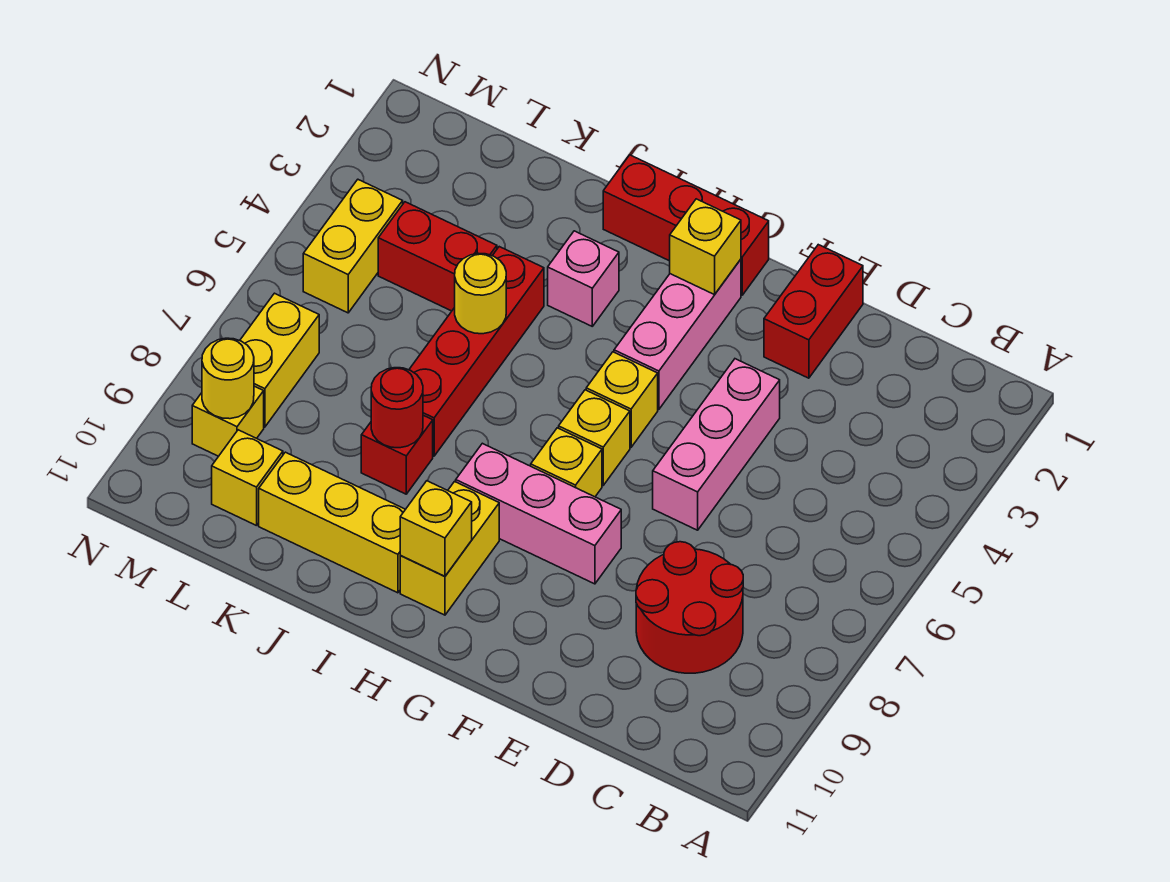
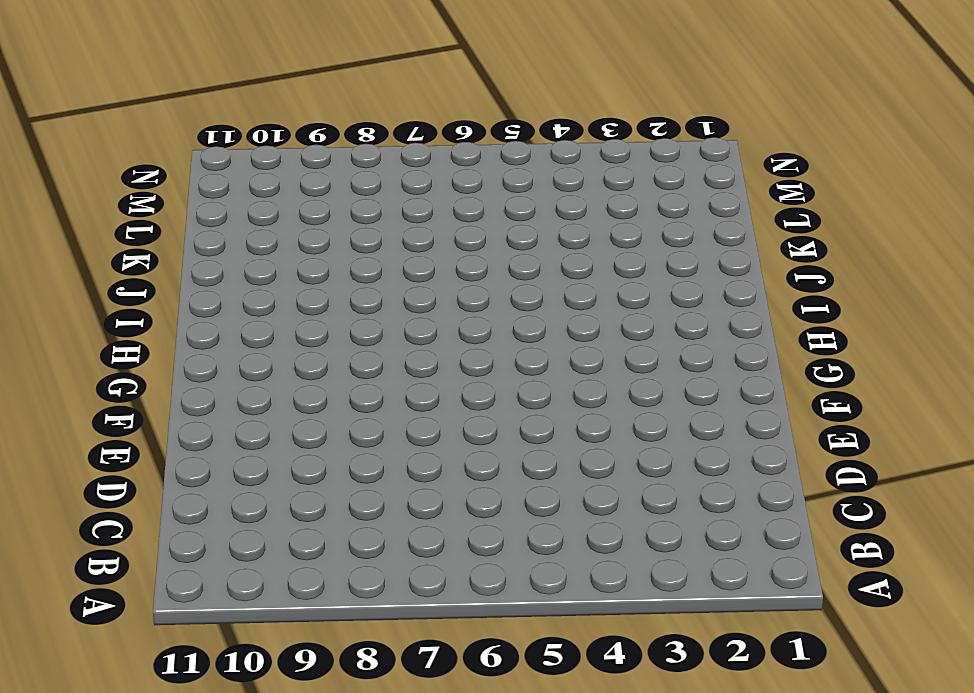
none -> red round brick C8:D9 level 1
none -> red brick E1:E2 level 1
none -> pink brick E4:E6 level 1

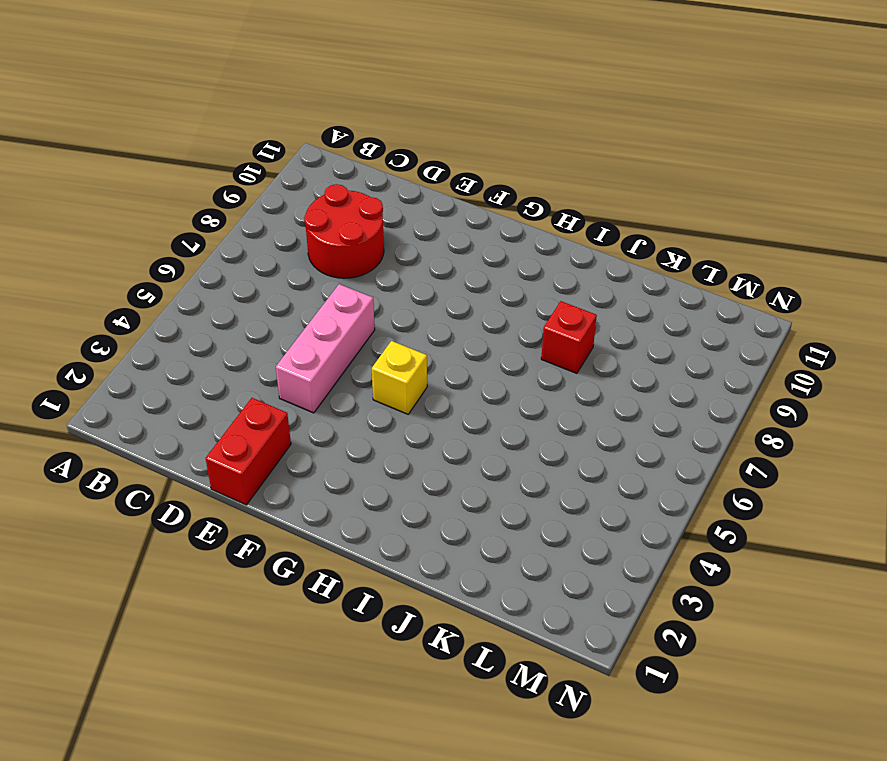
none -> pink brick F8:H8 level 1
none -> red brick G1:I1 level 1
none -> pink brick G2:G4 level 1

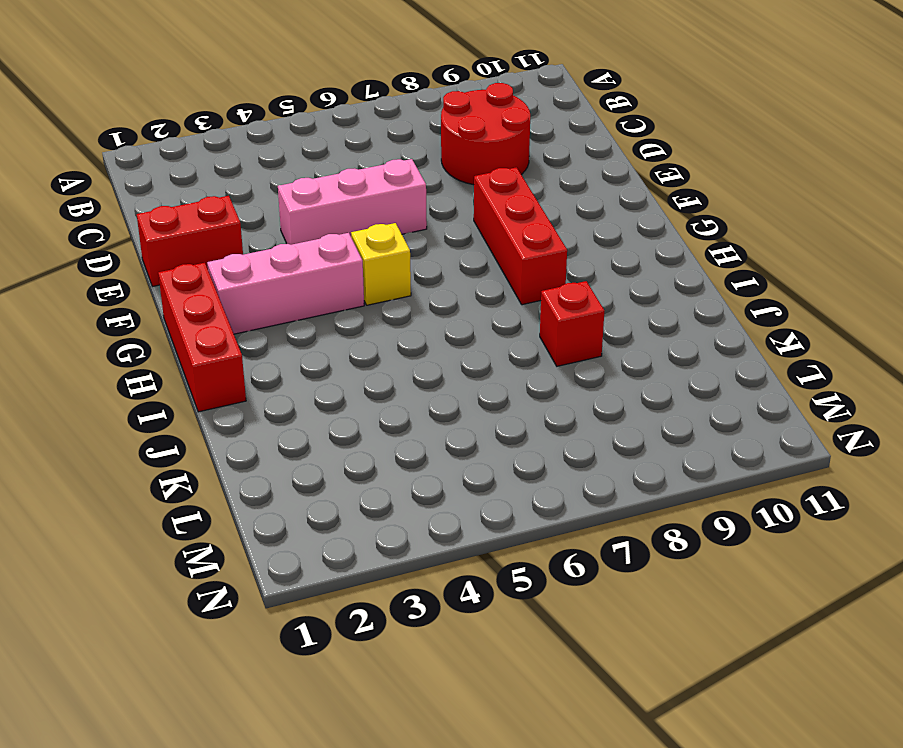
red brick F8:H8 level 1 -> pink brick F8:H8 level 1
none -> yellow brick G6 level 1
none -> yellow brick G7 level 1
none -> yellow brick H9:H10 level 1

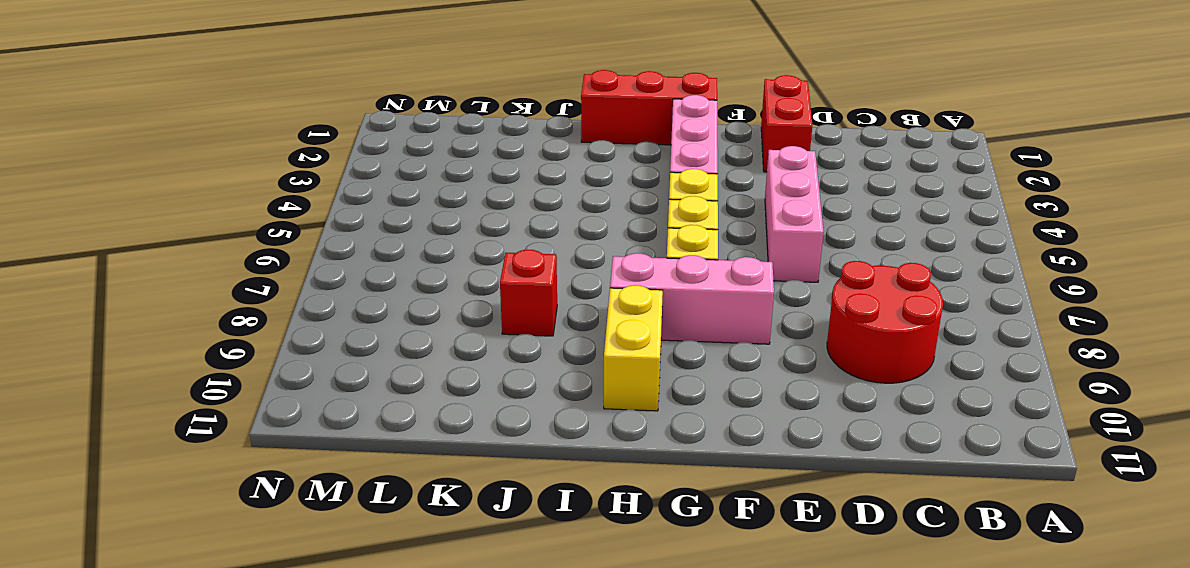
none -> pink brick I3 level 1
none -> yellow brick I10:K10 level 1
none -> red brick J4:J7 level 1

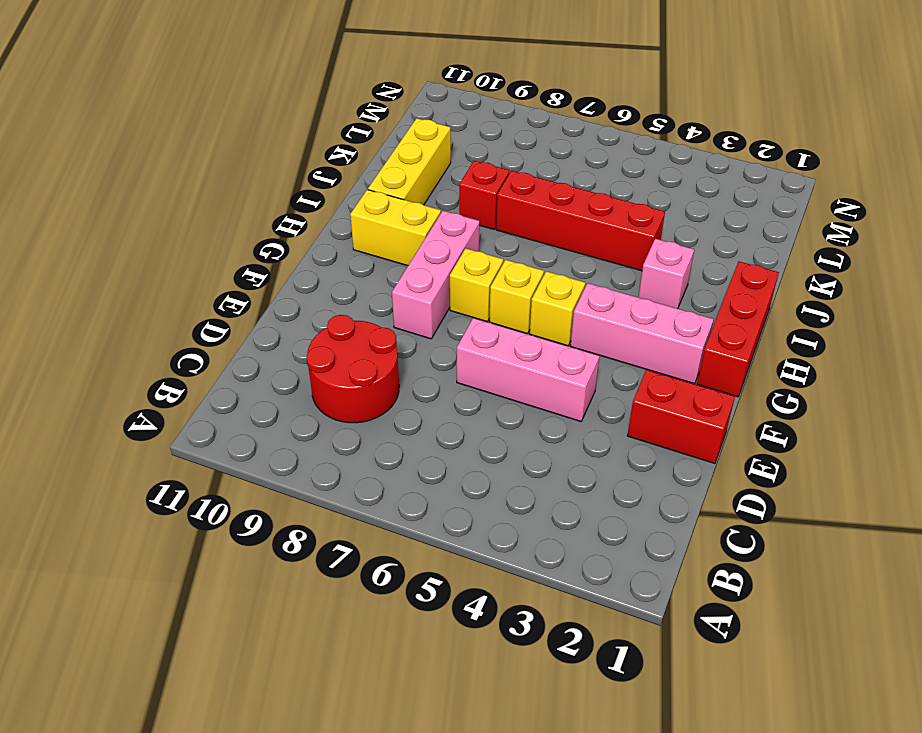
none -> red brick K4:L4 level 1
none -> yellow brick L10 level 1
none -> yellow brick M4:M5 level 1

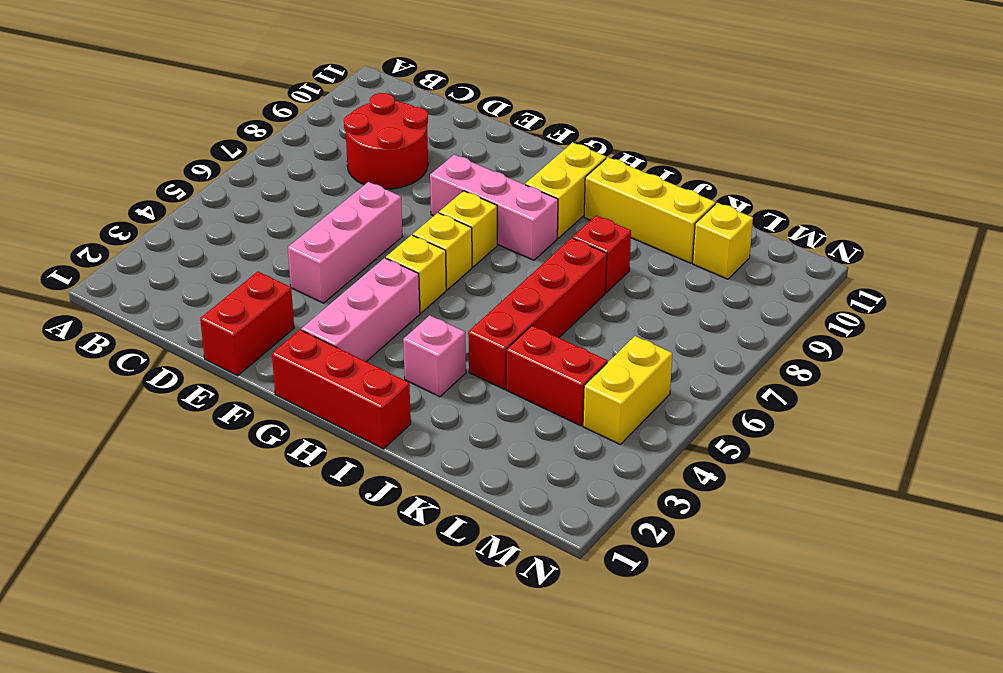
none -> yellow brick M7:M8 level 1
none -> yellow brick M9 level 1
none -> yellow brick G2 level 2

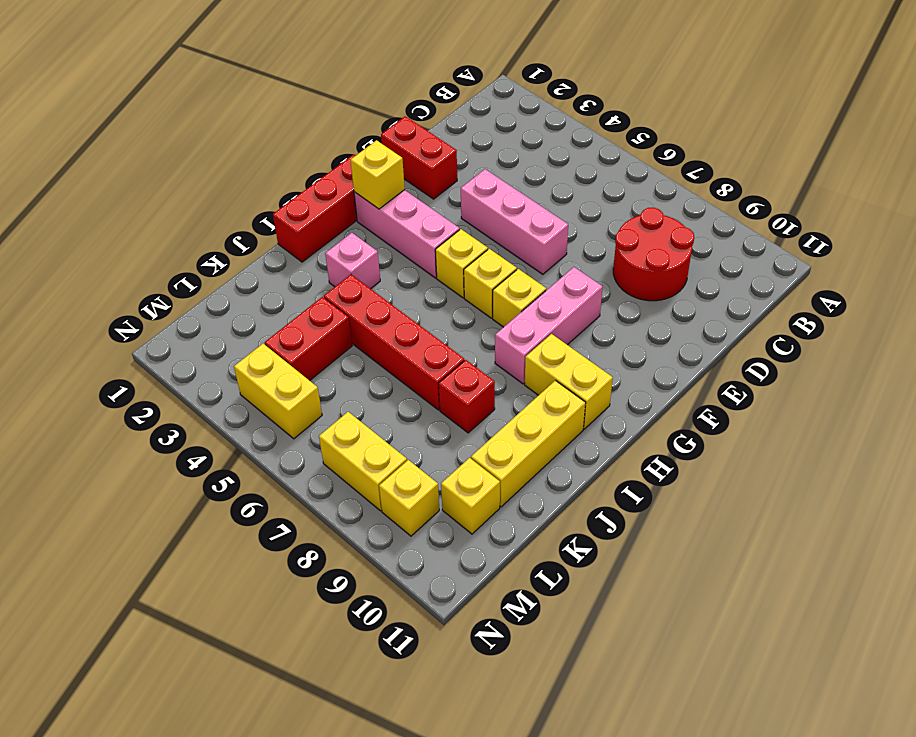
none -> yellow brick H10 level 2
none -> yellow round brick J5 level 2
none -> red round brick J8 level 2

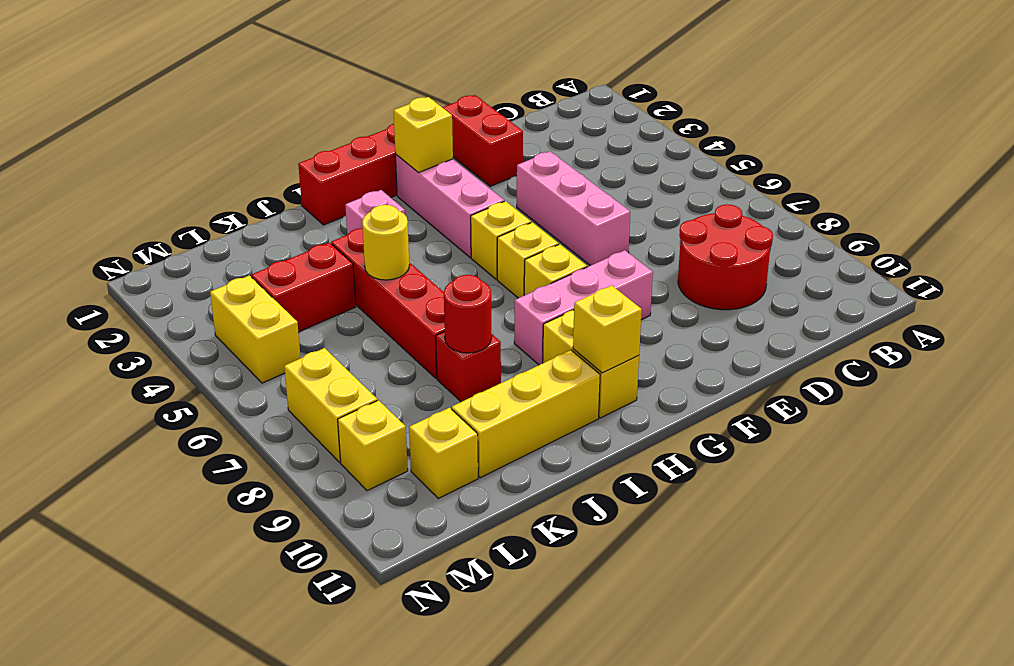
none -> yellow round brick M9 level 2

